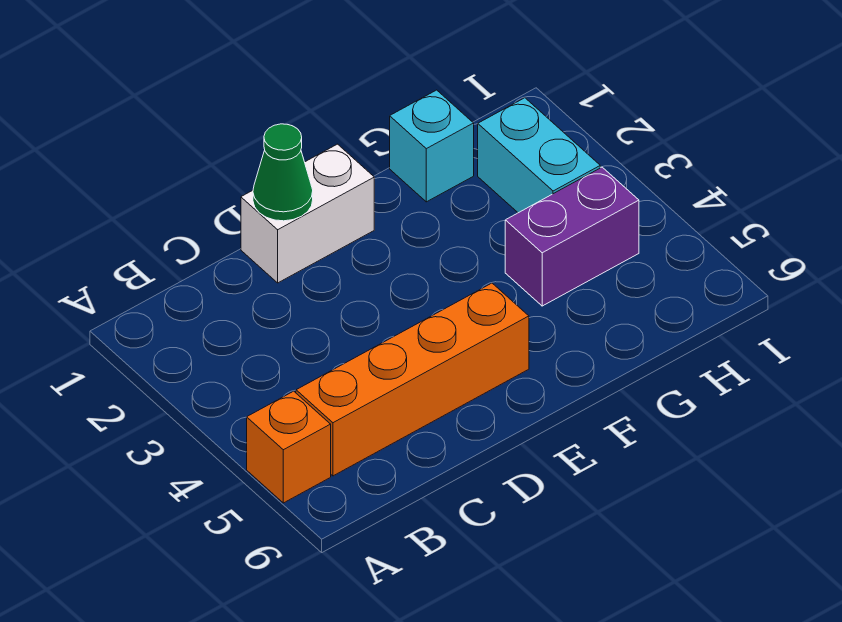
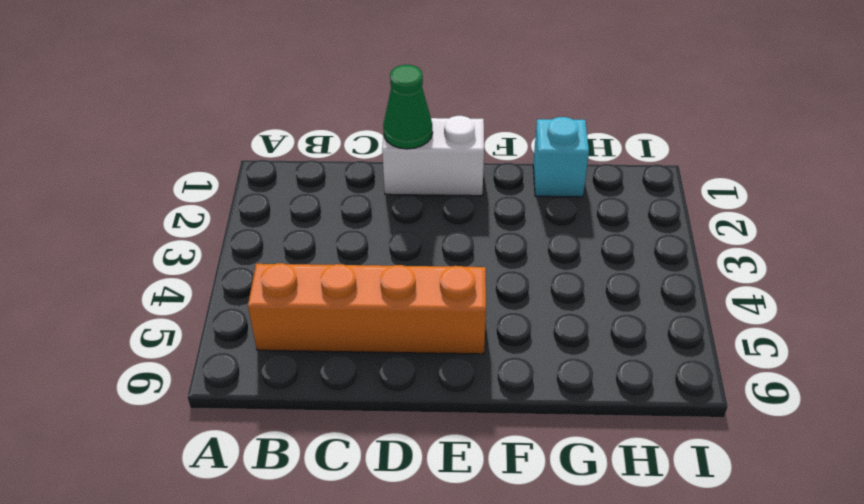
none -> orange brick A5 level 1
none -> purple brick G4:H4 level 1

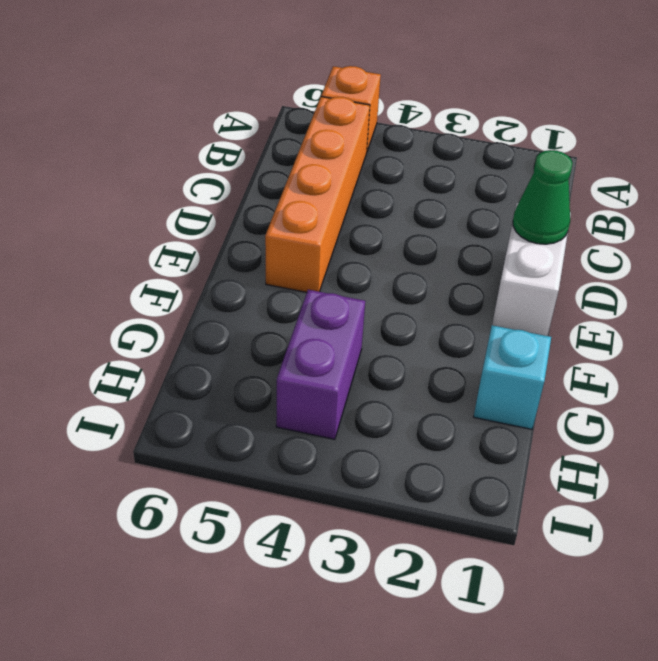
none -> cyan brick H2:H3 level 1

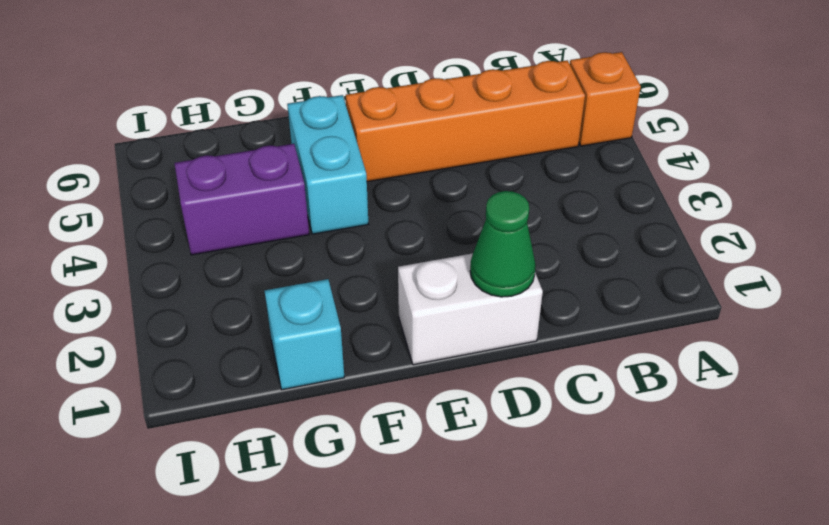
cyan brick F4:F5 level 1 -> cyan brick H2:H3 level 1

